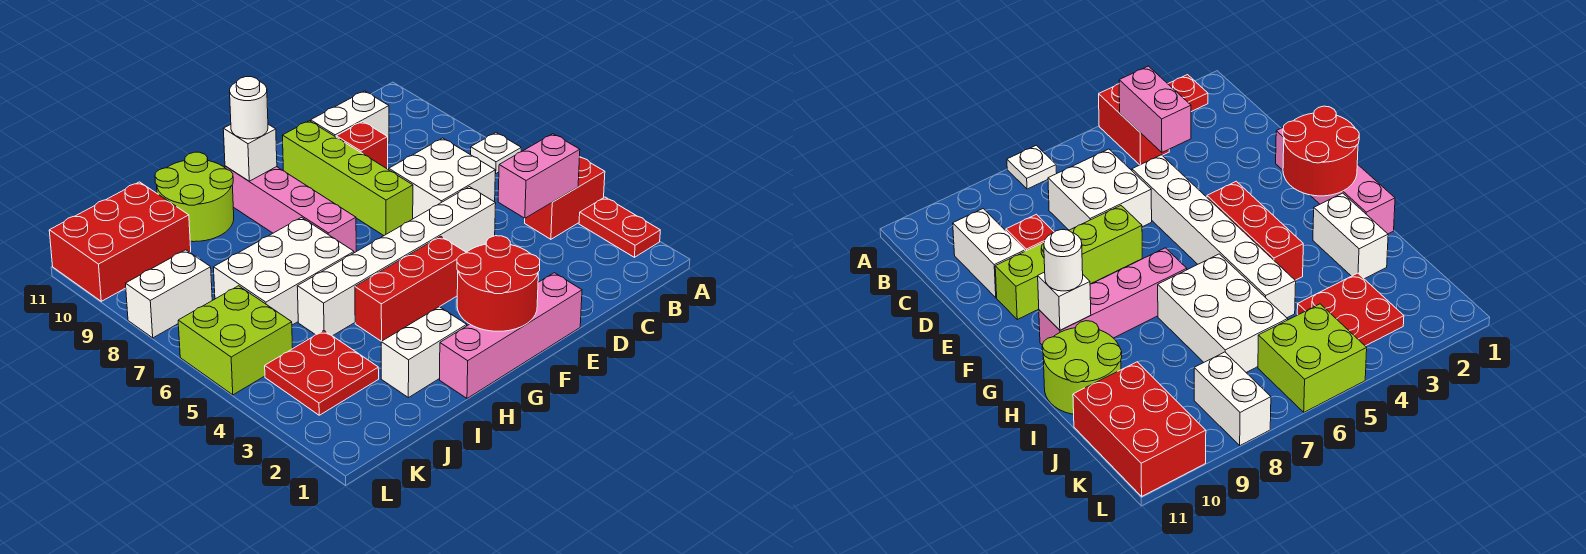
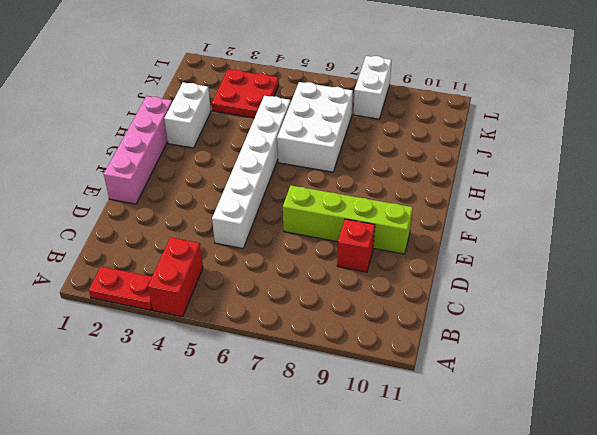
none -> white plate A7 level 1
none -> white brick C6:D7 level 1
none -> white brick C10:D10 level 1

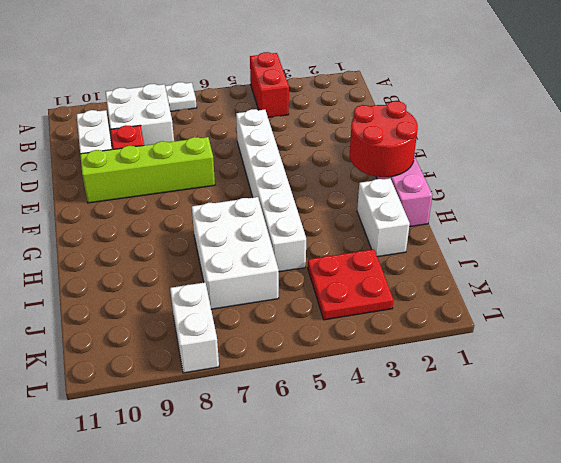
white brick B8:C9 level 1 -> white brick C6:D7 level 1
none -> red plate A2:A3 level 1
none -> red brick F4:H4 level 1
none -> pink brick G7:G10 level 1

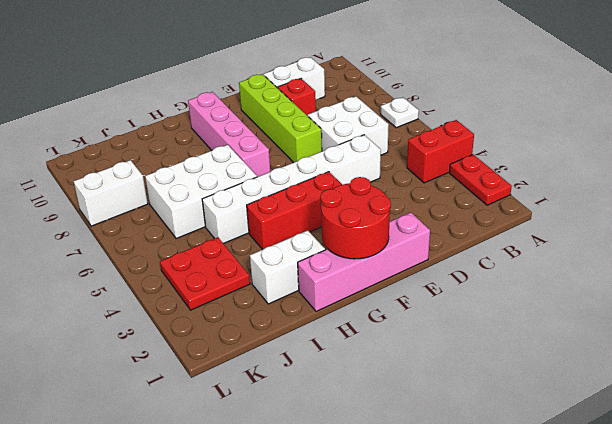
none -> lime round brick H10:I11 level 1
none -> red brick J10:L11 level 1
none -> lime brick K5:L6 level 1

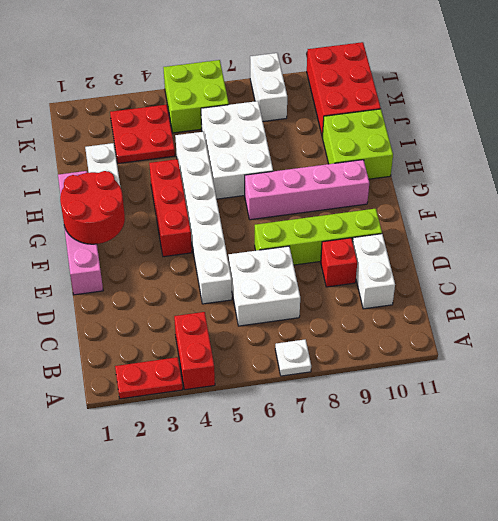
lime brick H10:I11 level 1 -> lime round brick H10:I11 level 1
none -> pink brick B4:C4 level 2
none -> white brick G10 level 2
none -> white round brick G10 level 3

